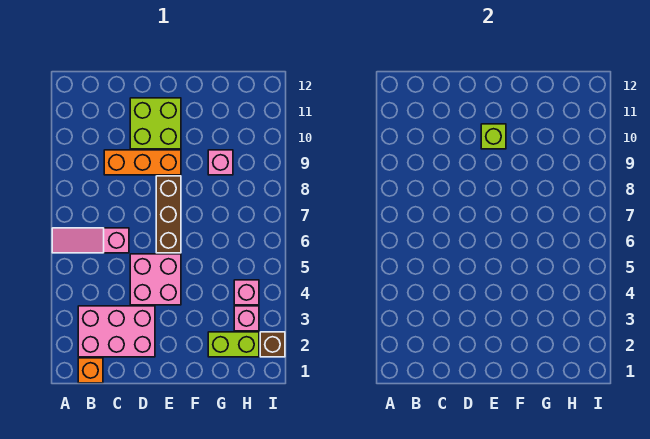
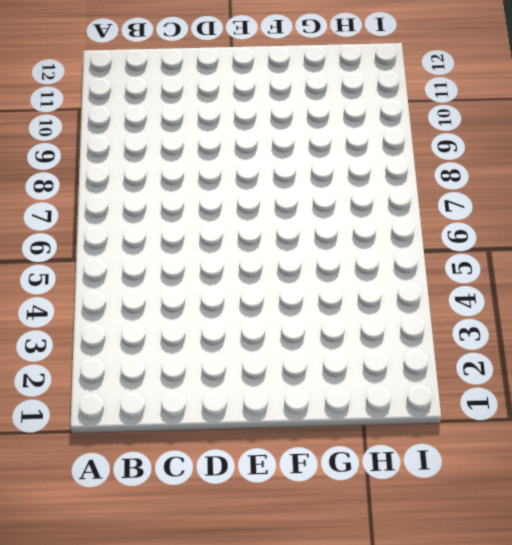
none -> pink slope A6:C6 level 1 top C
none -> orange brick B1 level 1
none -> pink brick B2:D3 level 1

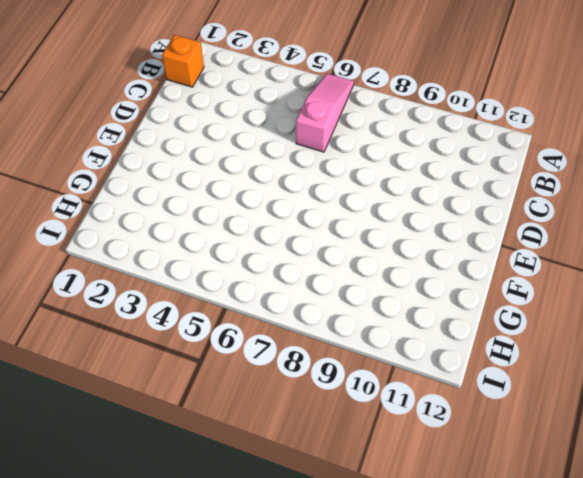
none -> pink brick B2:D3 level 1
none -> orange brick C9:E9 level 1
none -> pink brick D4:E5 level 1

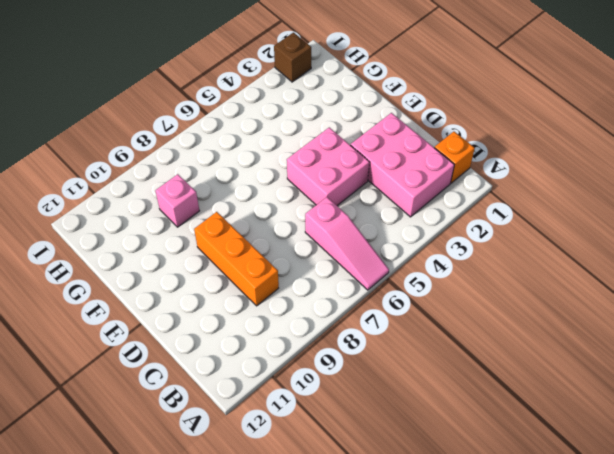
none -> lime brick D10:E11 level 1
none -> brown brick E6:E8 level 1
none -> lime brick G2:H2 level 1

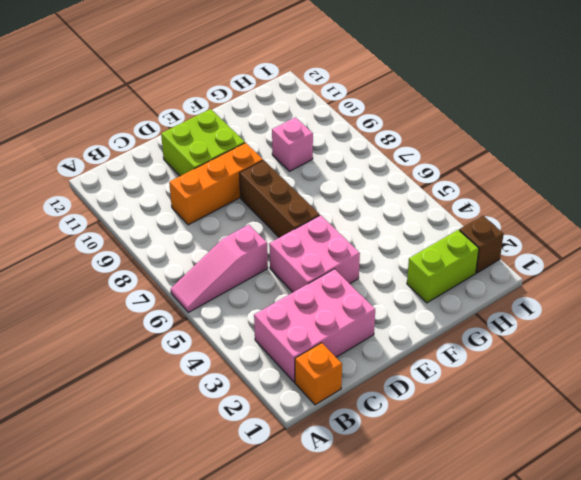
none -> pink brick H3 level 1
none -> pink brick H4 level 1
none -> lime brick E10 level 2

